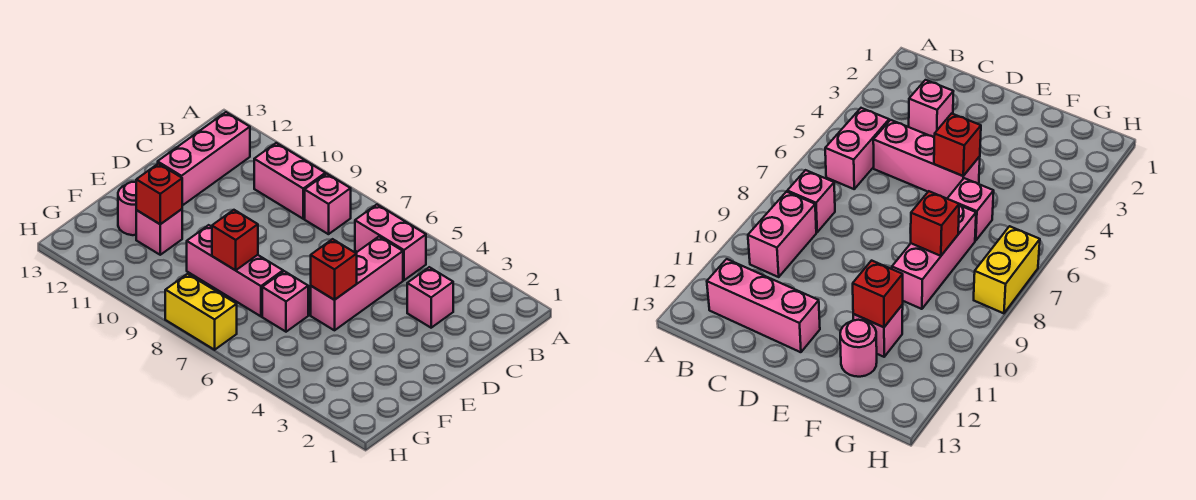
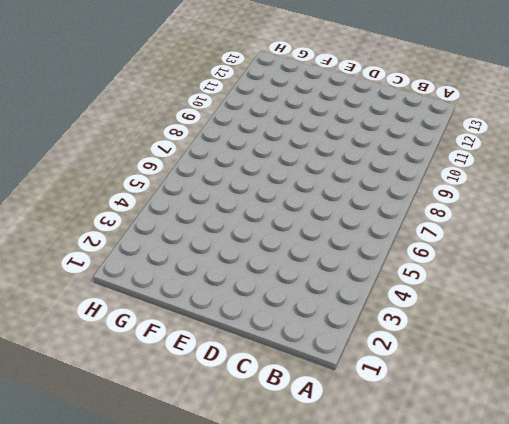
none -> pink brick B5:B6 level 1
none -> pink brick B8 level 1
none -> pink brick B9:B10 level 1

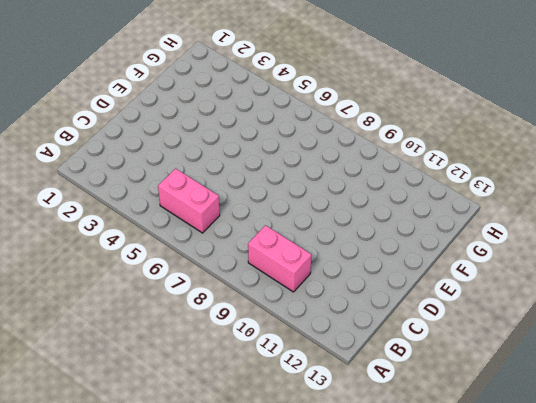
none -> pink brick B8 level 1
none -> pink brick B12:D12 level 1
none -> pink brick C3 level 1

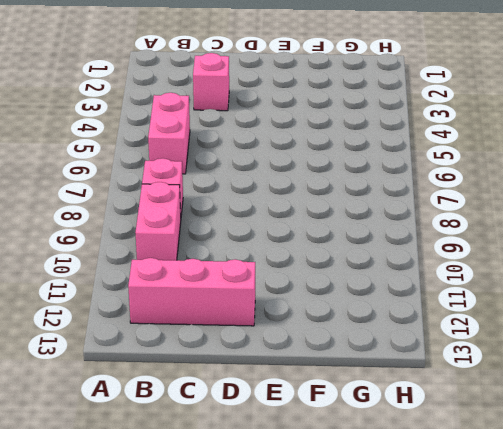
none -> pink brick C5:E5 level 1
none -> pink brick F6 level 1
none -> pink brick F7:F9 level 1

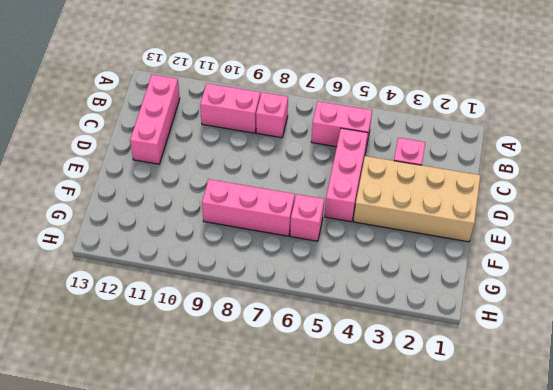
tan brick D1:E4 level 1 -> none
none -> pink brick F11 level 1
none -> pink round brick F12 level 1
none -> yellow brick H7:H8 level 1

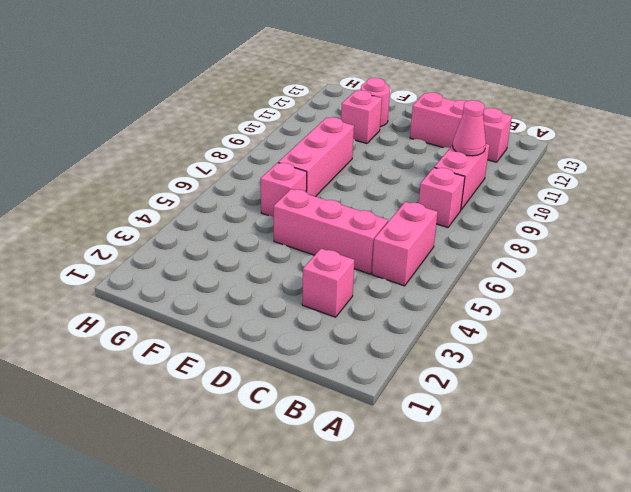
pink cone B10 level 2 -> none
none -> yellow brick H7:H8 level 1
none -> red brick E5 level 2
none -> red brick F8 level 2

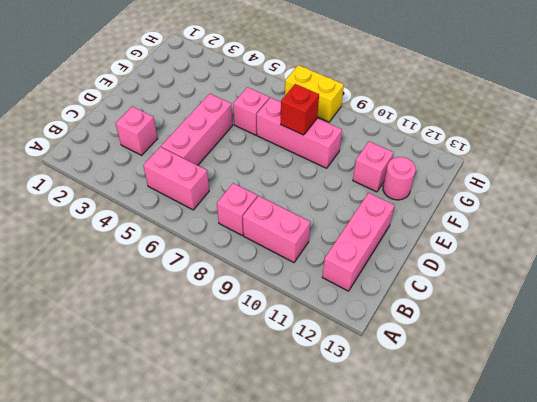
none -> red brick E5 level 2
none -> red brick F11 level 2

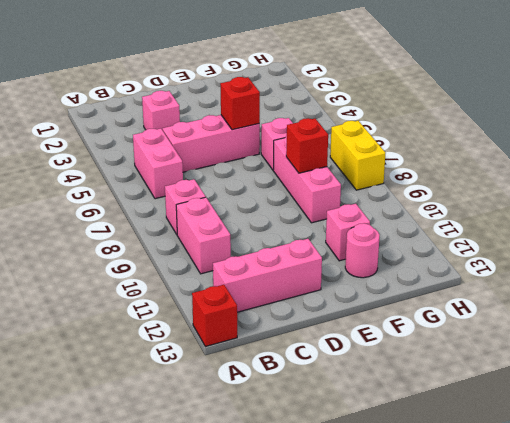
red brick A13 level 1 -> red brick F11 level 2

